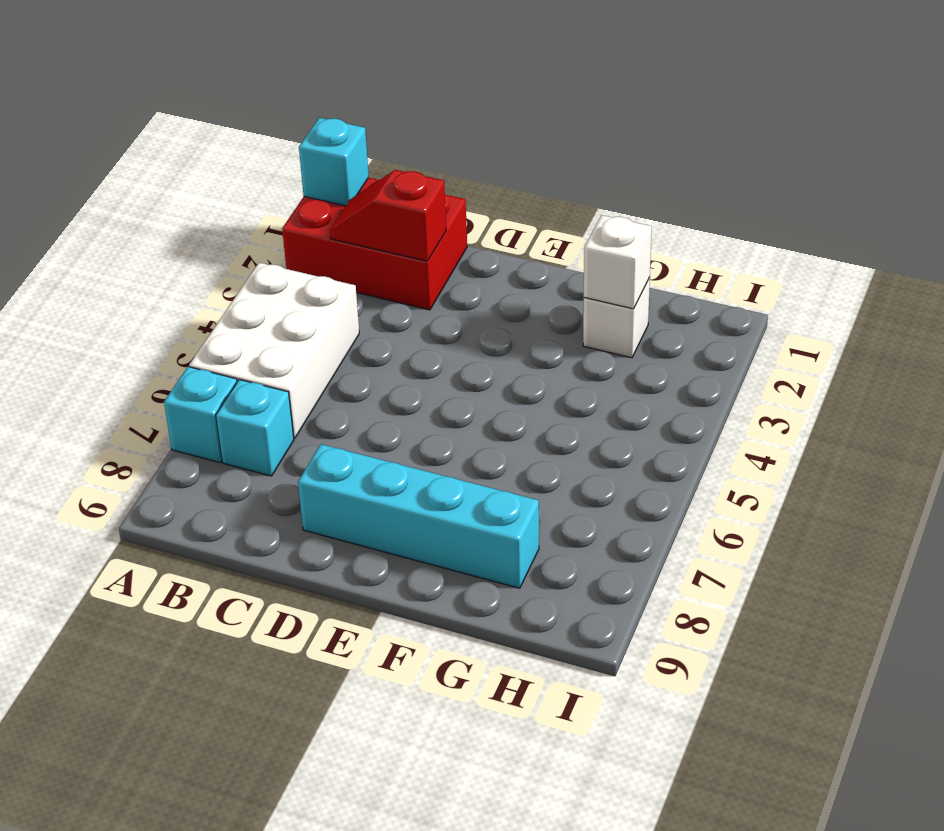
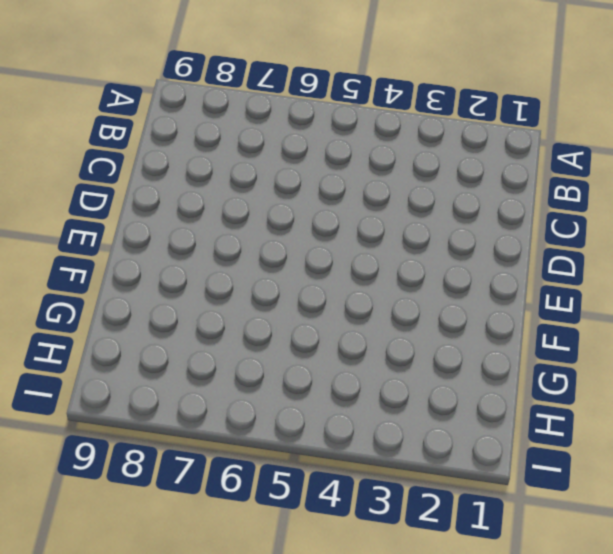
none -> red brick A1:C2 level 1
none -> white brick A4:B6 level 1

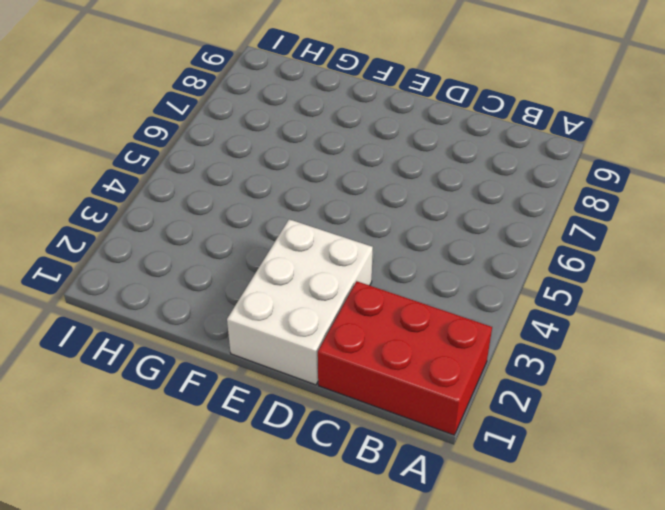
white brick D1:E3 level 1 -> white brick A4:B6 level 1
none -> cyan brick A7 level 1
none -> cyan brick B7 level 1

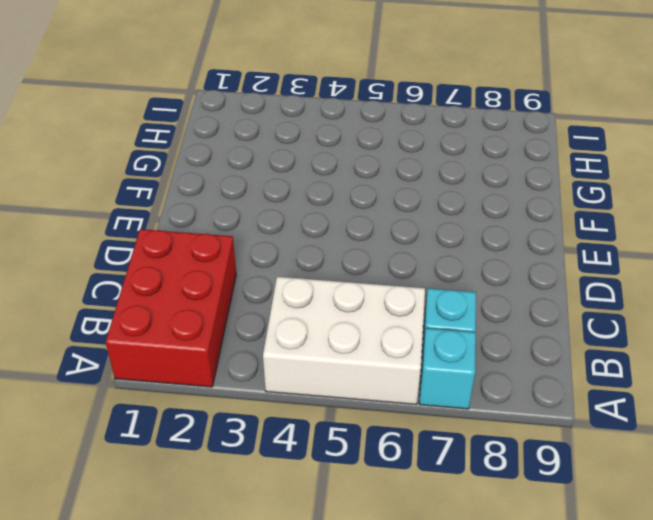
none -> cyan brick D8:G8 level 1
none -> white brick G2 level 1

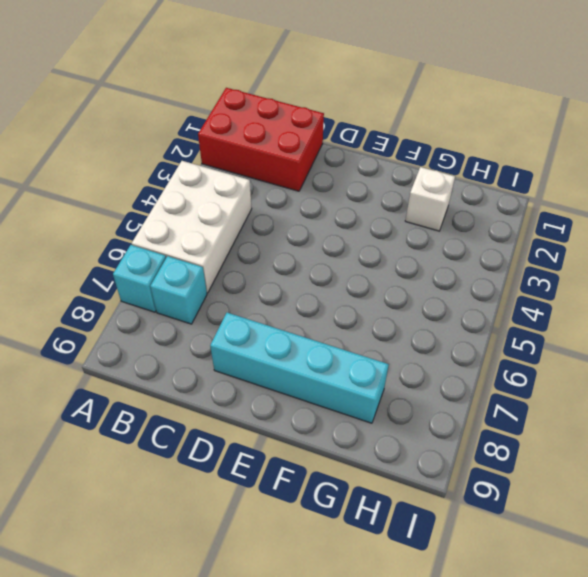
none -> cyan brick A1 level 2
none -> red slope B2:C2 level 2 top C

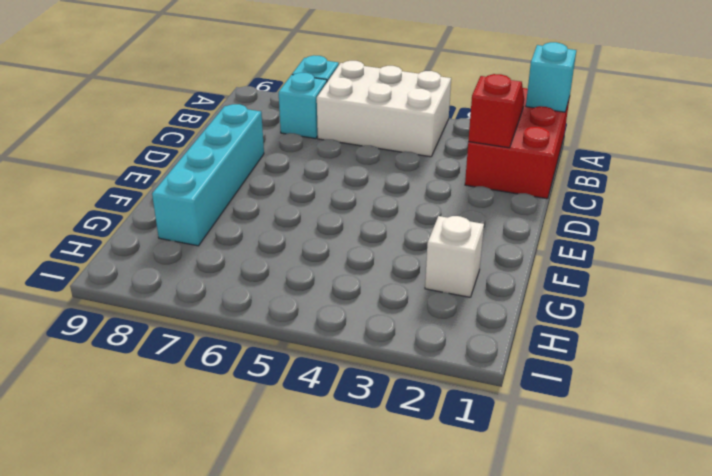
none -> white brick G2 level 2

